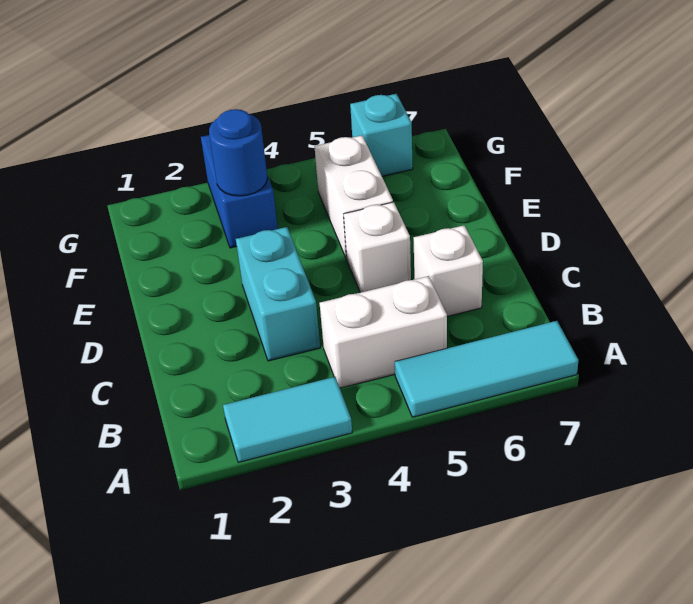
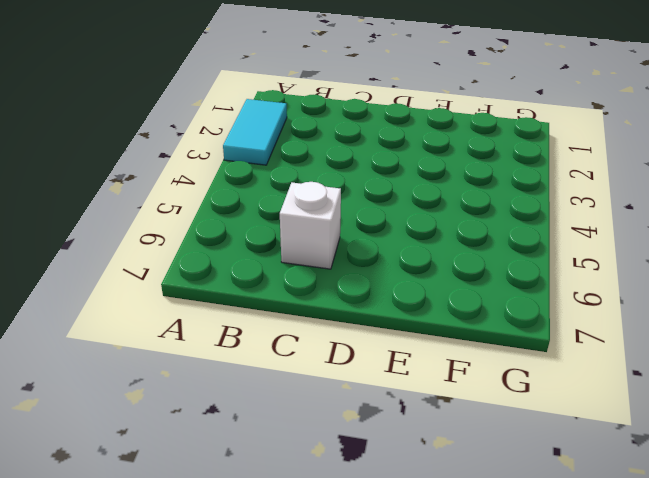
none -> cyan tile A5:A7 level 1
none -> white brick B4:B5 level 1

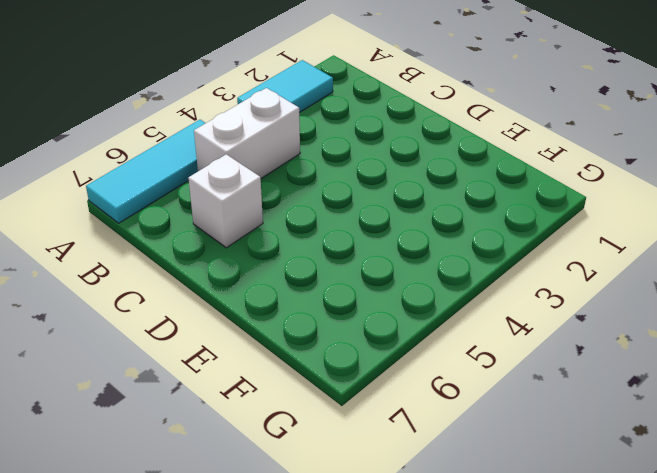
none -> cyan brick C3:D3 level 1
none -> white brick D5 level 1

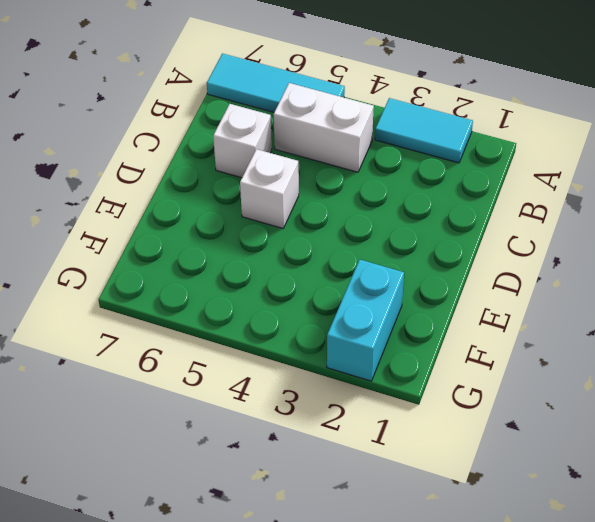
cyan brick F2:G2 level 1 -> cyan brick C3:D3 level 1
none -> white brick E5:F5 level 1
none -> blue brick F3:G3 level 1

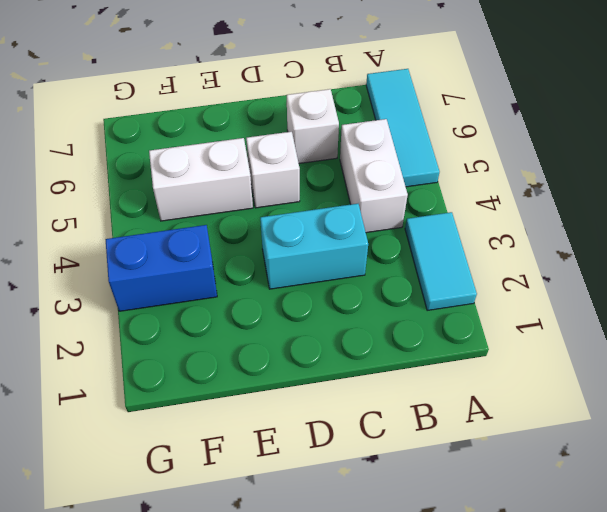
none -> cyan brick G6 level 1
none -> blue round brick F3 level 2

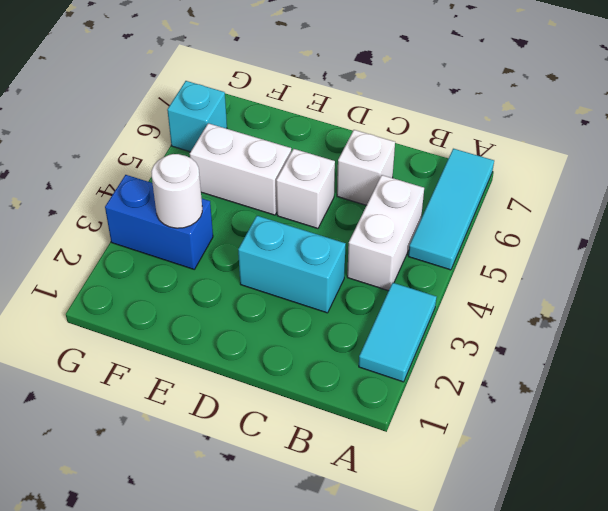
white round brick F3 level 2 -> blue round brick F3 level 2

